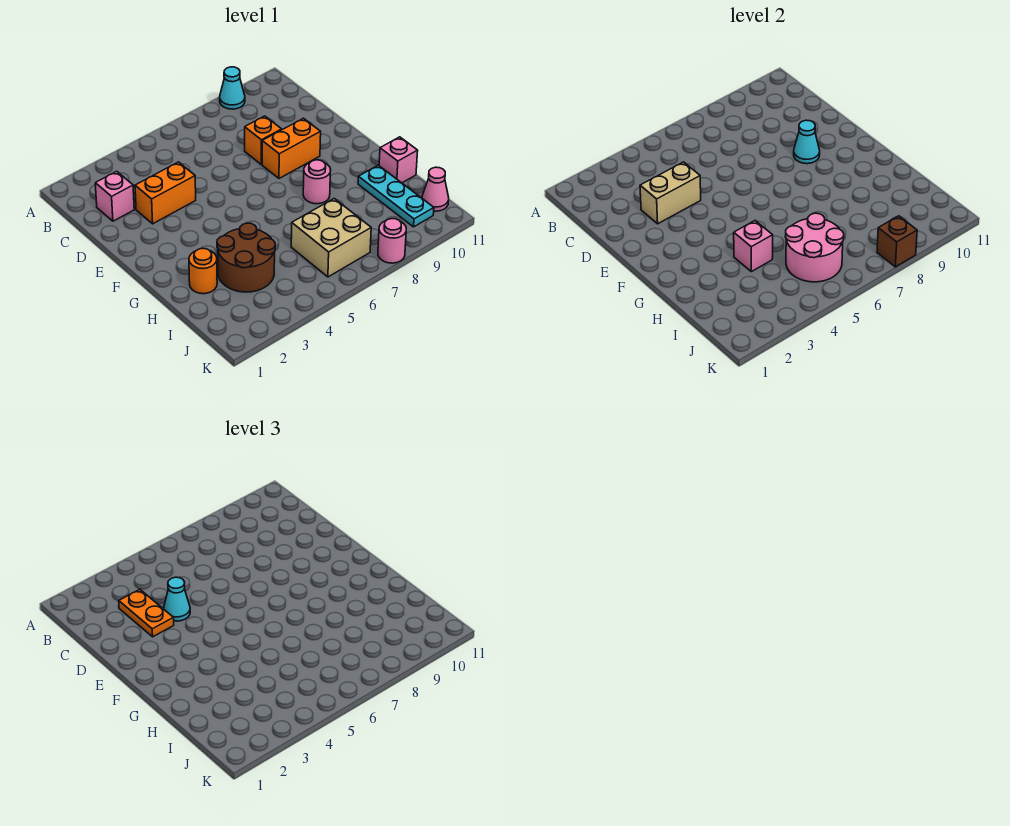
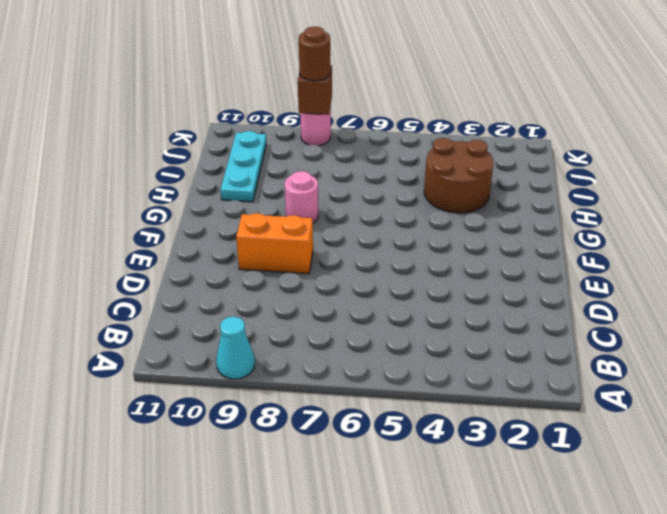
brown round brick K8 level 3 -> none
none -> pink brick C2 level 1
none -> orange brick D3:D4 level 1
none -> orange brick D8 level 1

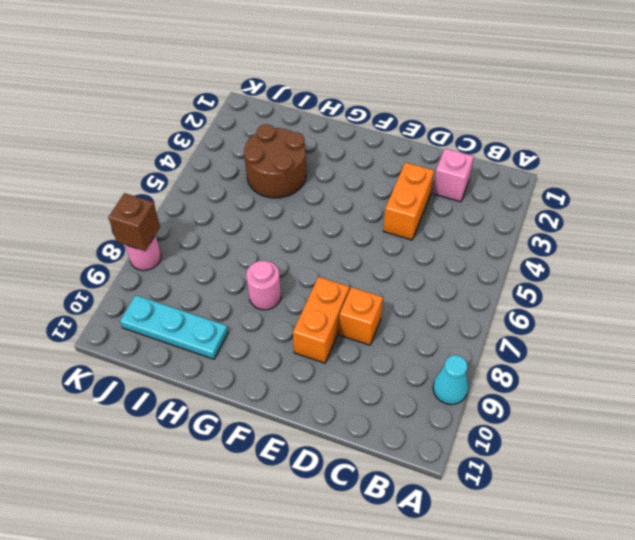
none -> orange round brick H2 level 1
none -> pink brick H11 level 1
none -> tan brick I6:J7 level 1

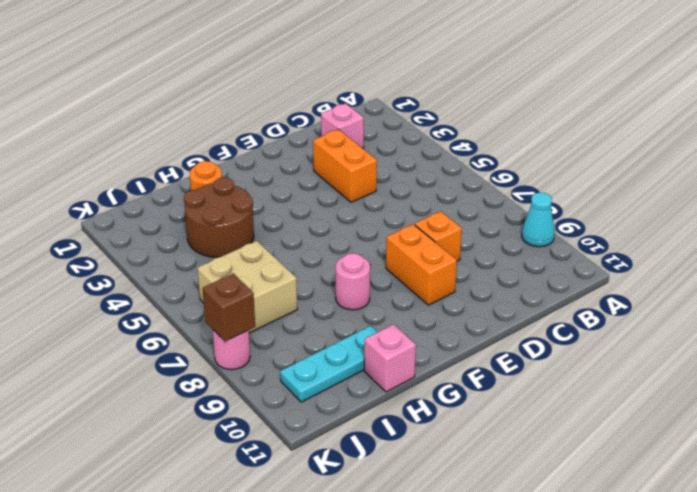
none -> pink cone J11 level 1
none -> tan brick D3:D4 level 2
none -> cyan cone E9 level 2

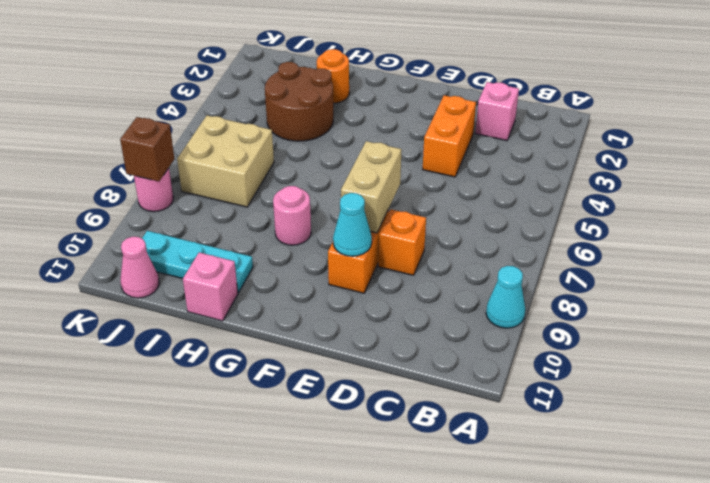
tan brick E7:E8 level 2 -> tan brick D3:D4 level 2
none -> pink brick H4 level 2
none -> pink round brick I5:J6 level 2
none -> orange plate C3:D3 level 3

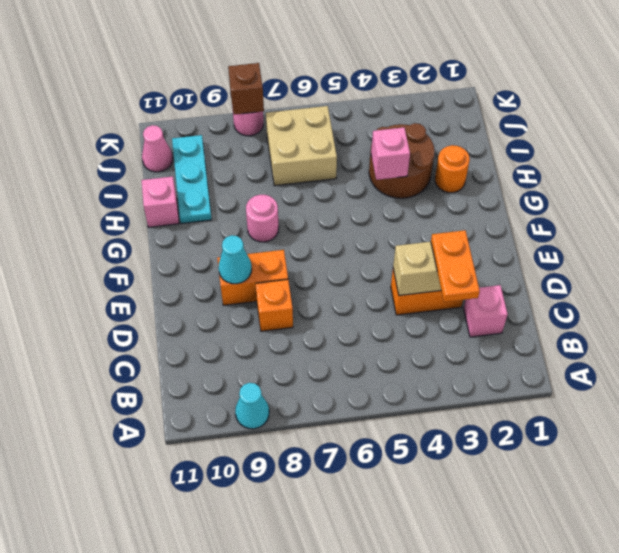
none -> pink round brick I5:J6 level 2
none -> cyan cone D4 level 3

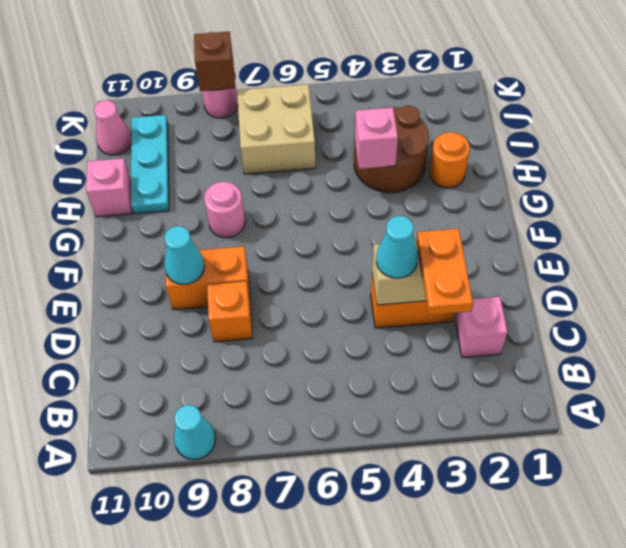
none -> pink round brick I5:J6 level 2

